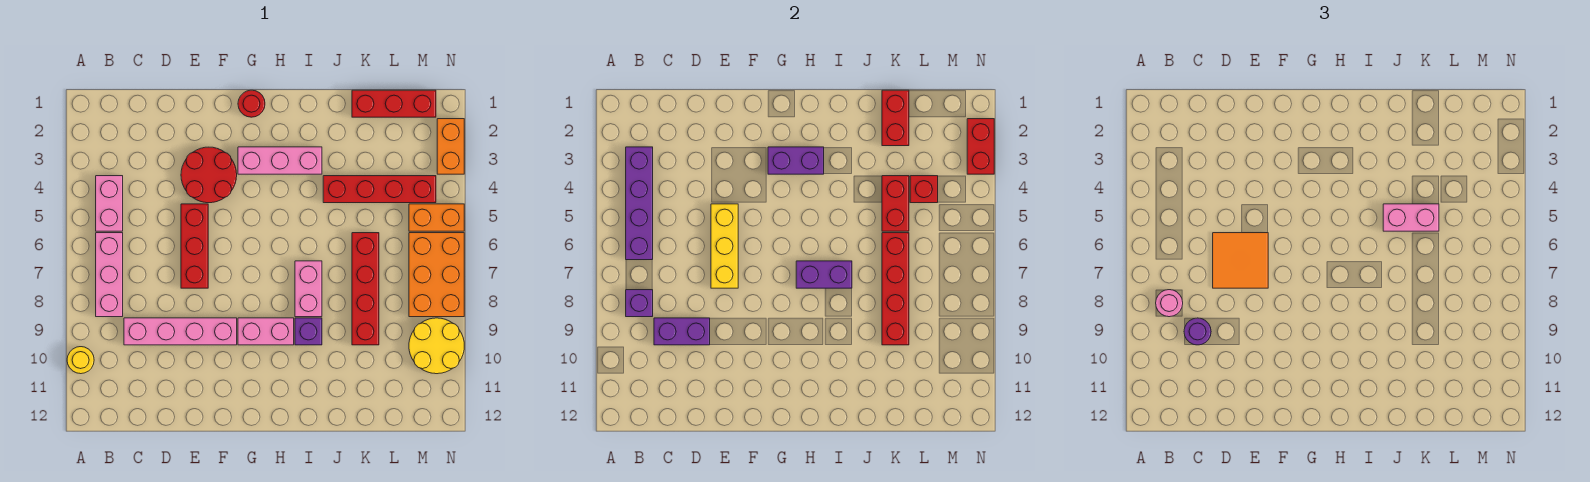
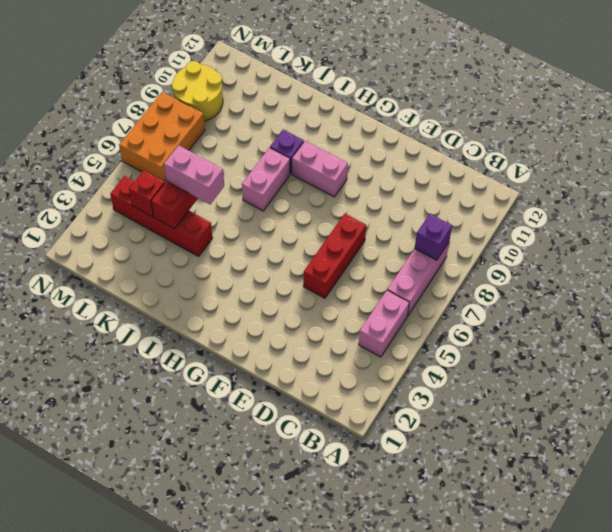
none -> yellow round brick A10 level 1
none -> pink brick C9:F9 level 1
none -> red round brick E3:F4 level 1
none -> red round brick G1 level 1

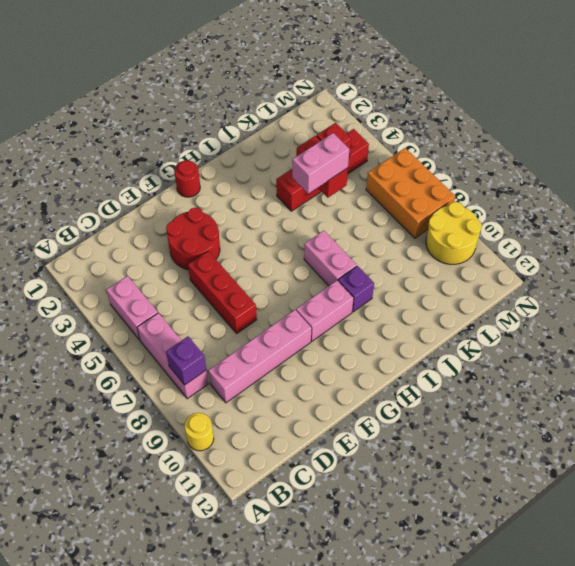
none -> pink brick G3:I3 level 1
none -> red brick K1:M1 level 1
none -> red brick K6:K9 level 1
none -> orange brick M5:N5 level 1

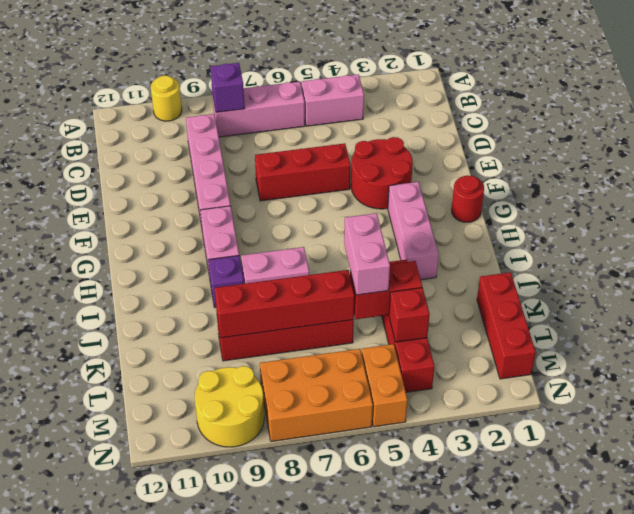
none -> orange brick N2:N3 level 1
none -> purple brick B3:B6 level 2
none -> purple brick C9:D9 level 2
none -> yellow brick E5:E7 level 2

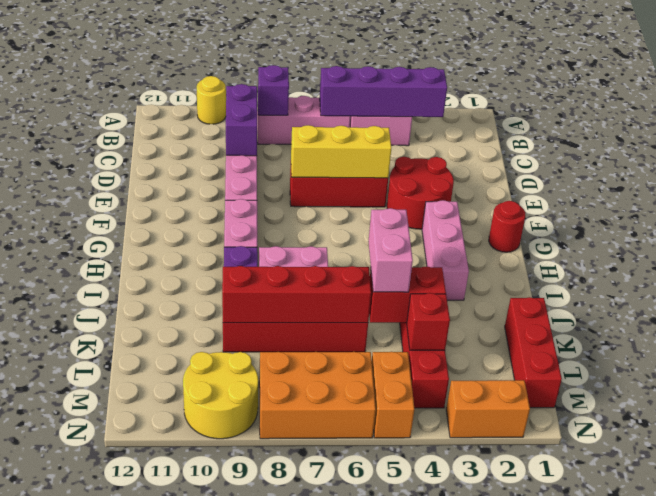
none -> purple brick G3:H3 level 2
none -> purple brick H7:I7 level 2
none -> red brick K1:K2 level 2
none -> red brick N2:N3 level 2

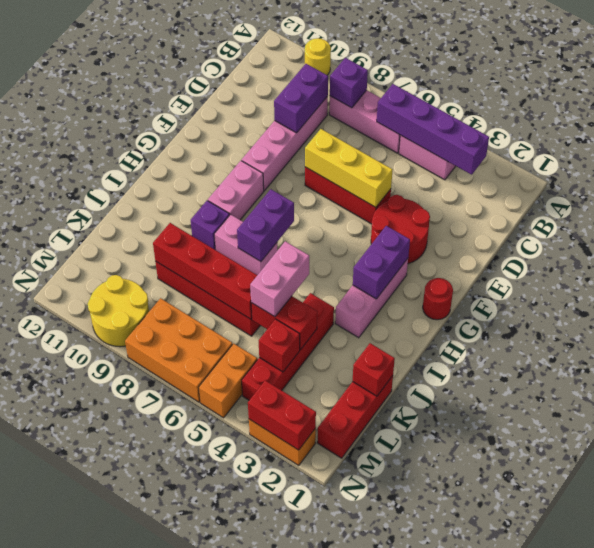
red brick K1 level 2 -> red brick K1:K2 level 2
none -> pink round brick B8 level 3
none -> purple round brick C9 level 3
none -> orange tile D6:E7 level 3

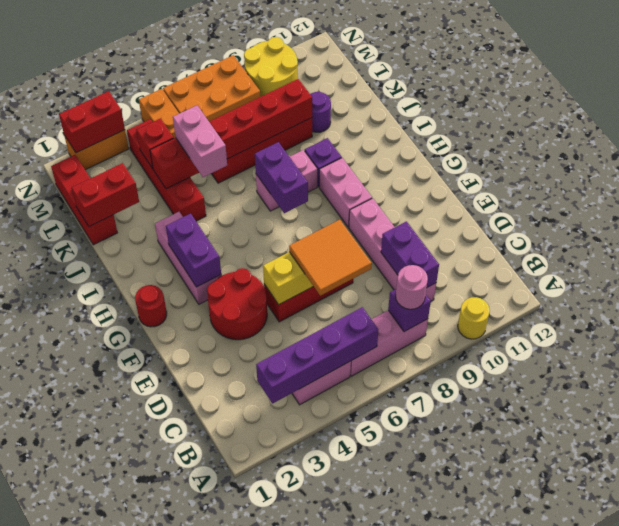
purple round brick K10 level 1 -> purple round brick C9 level 3

